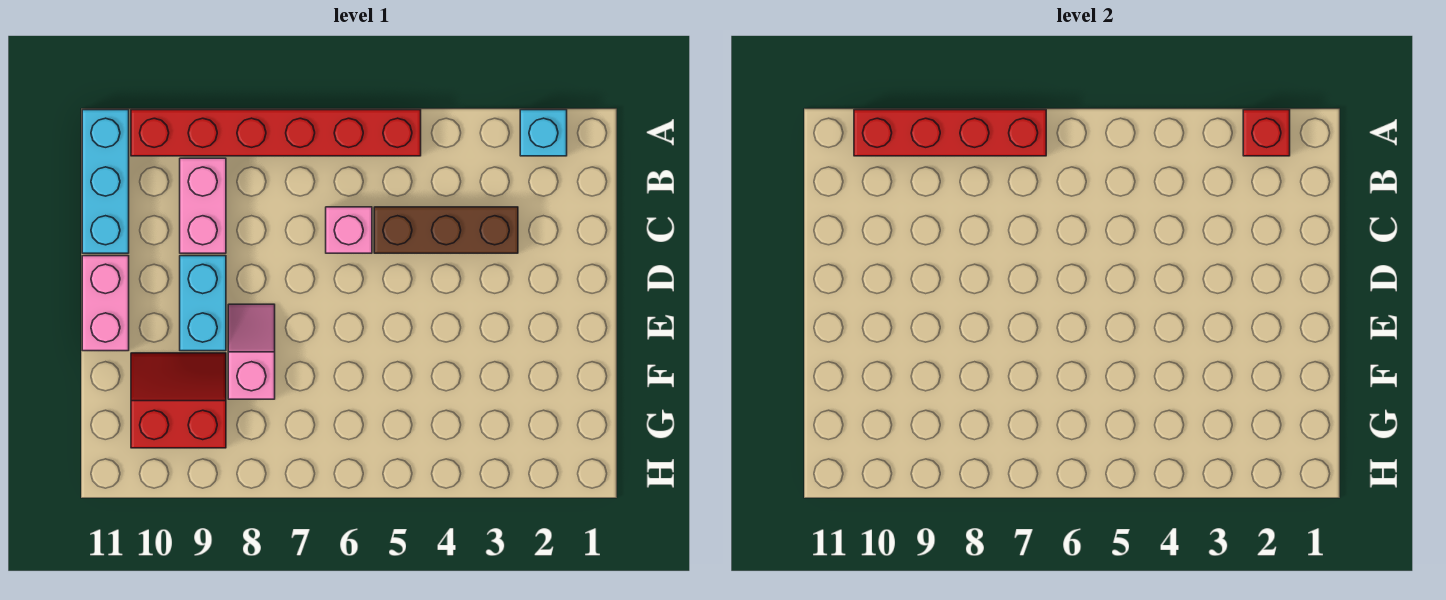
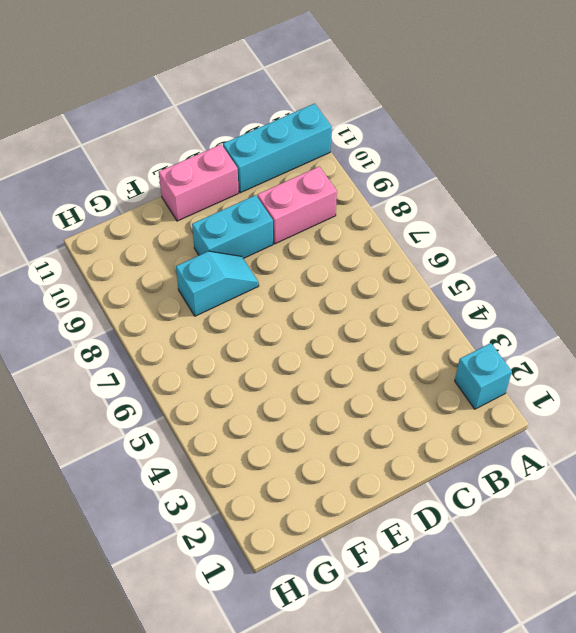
cyan slope E8:F8 level 1 top F -> pink slope E8:F8 level 1 top F
none -> red brick A5:A10 level 1
none -> brown brick C3:C5 level 1
none -> pink brick C6 level 1

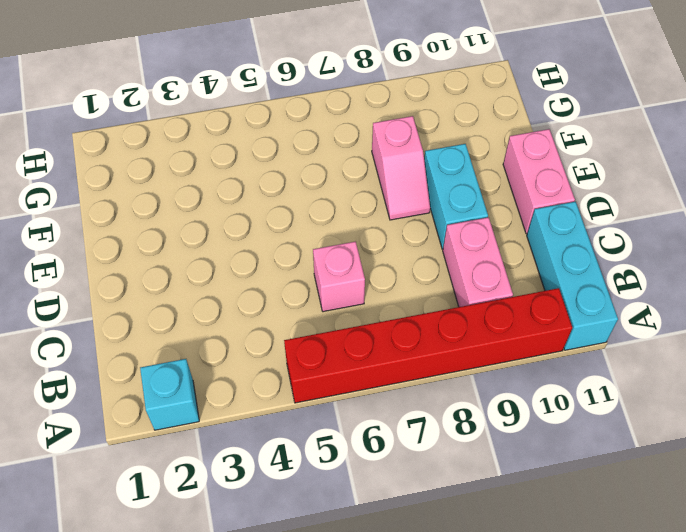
none -> brown brick C3:C5 level 1
none -> red slope F9:G10 level 1 top G
none -> red brick A2 level 2

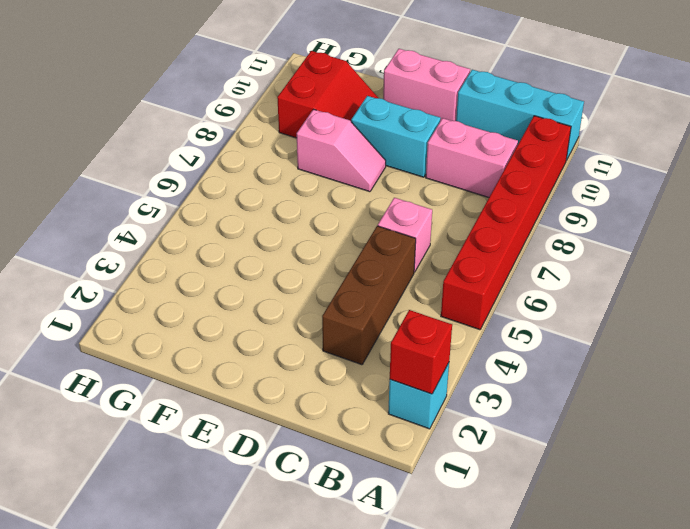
none -> red brick A7:A10 level 2

